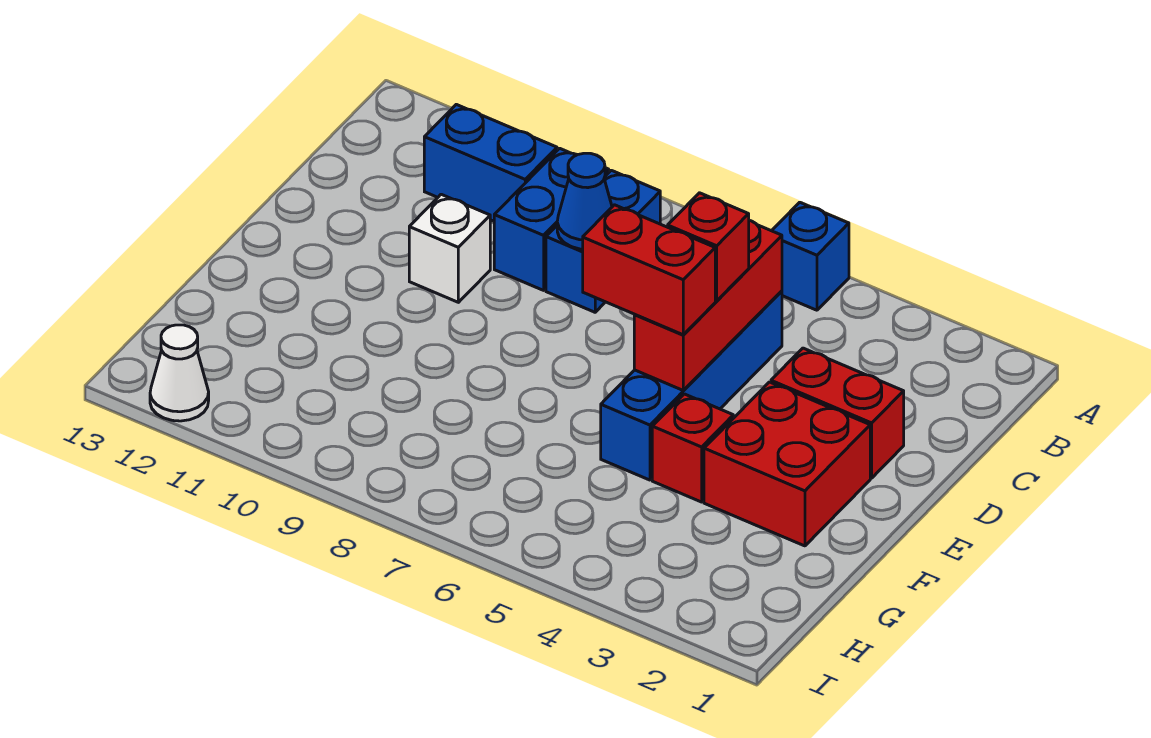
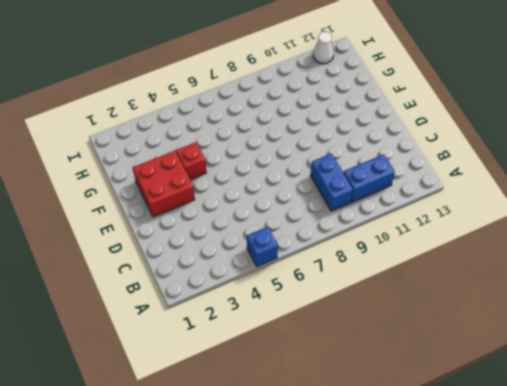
none -> blue brick B8:C8 level 1
none -> blue brick C5:F5 level 1
none -> red brick D2:D3 level 1

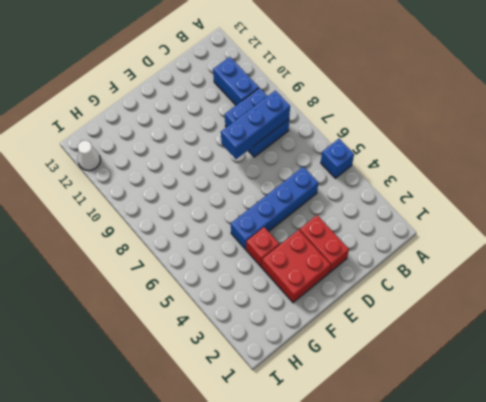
blue brick B8:D8 level 2 -> blue cone C8 level 2
none -> white brick D10 level 1
none -> red brick C5:E5 level 2
none -> red brick D5 level 3

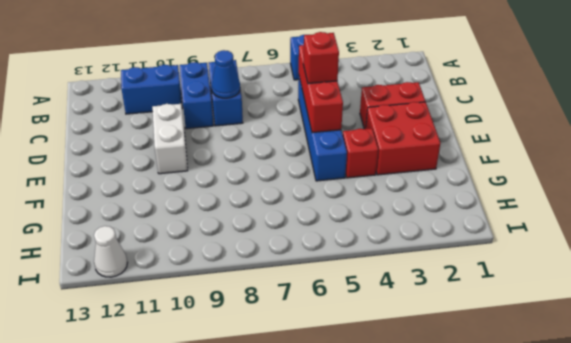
white brick D10:E10 level 1 -> white brick D10 level 1
none -> red brick E5:E6 level 3

